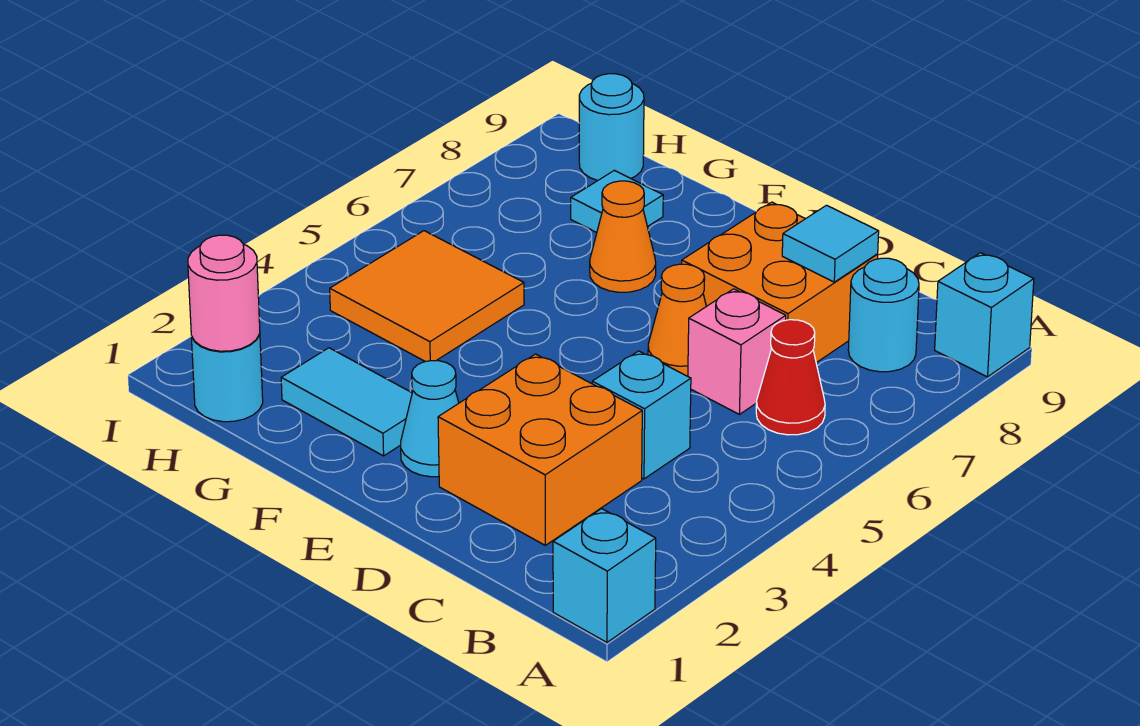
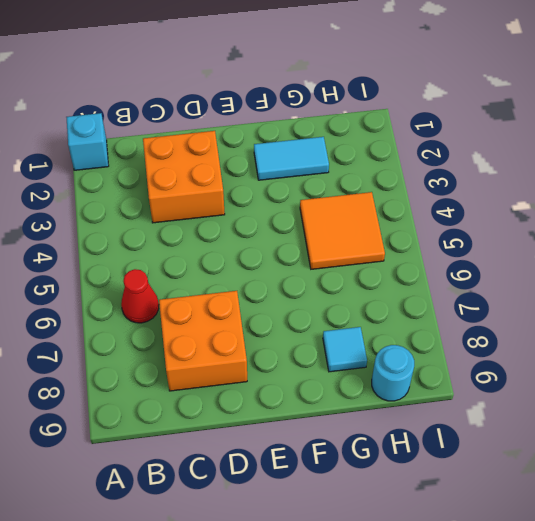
none -> cyan brick A9 level 1
none -> cyan round brick B8 level 1
none -> cyan brick C4 level 1

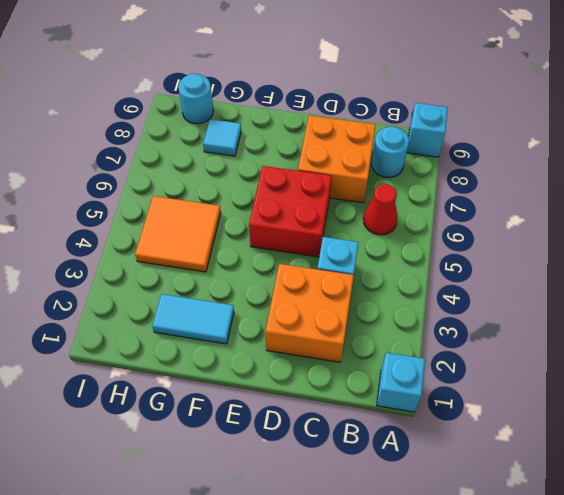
red brick D5:E6 level 1 -> orange cone D6 level 1
none -> pink brick C6 level 1
none -> cyan cone E2 level 1
none -> orange cone F7 level 1

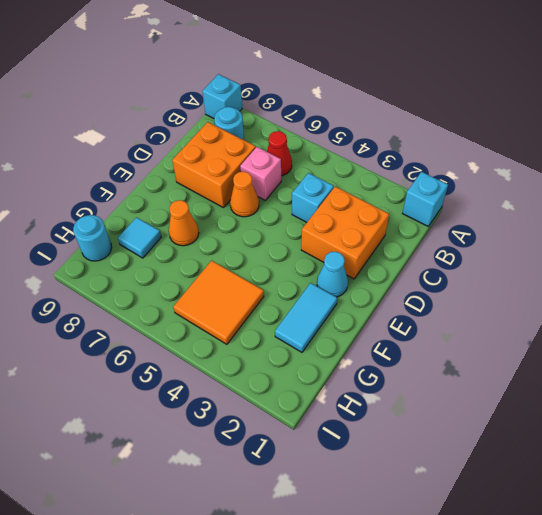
none -> cyan round brick H1 level 1
none -> cyan tile C8 level 2
none -> pink round brick H1 level 2

